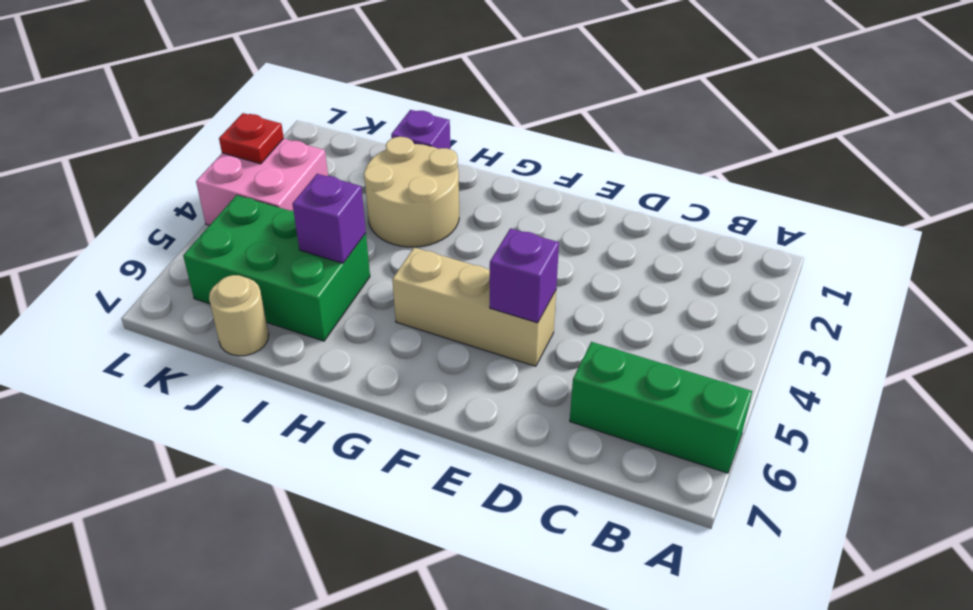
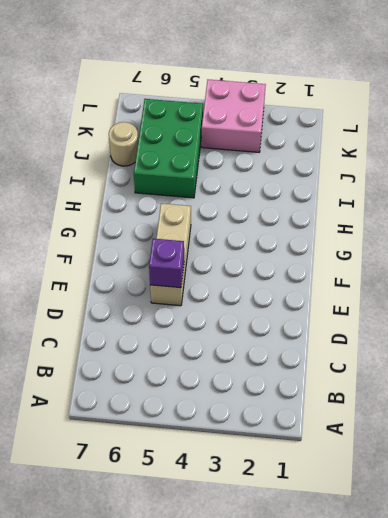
none -> green brick A6:C6 level 1
none -> tan round brick H2:I3 level 1

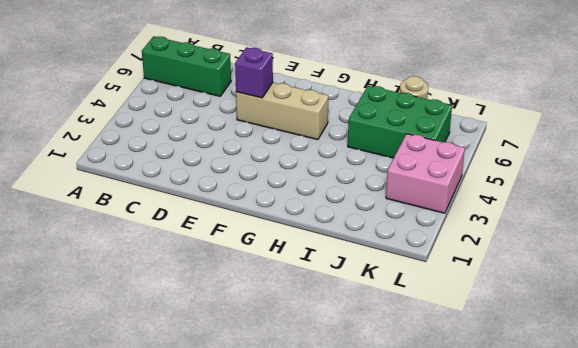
none -> tan round brick H2:I3 level 1
none -> purple brick I1 level 1

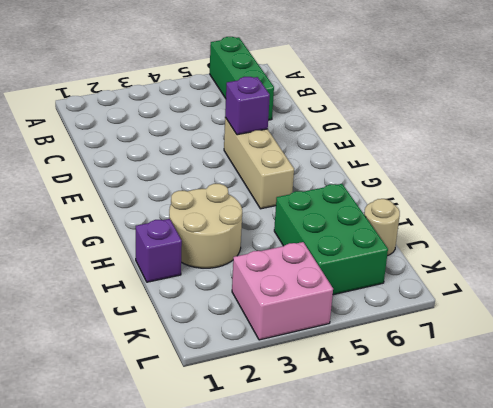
none -> purple brick I5 level 2
none -> red plate L3 level 2

